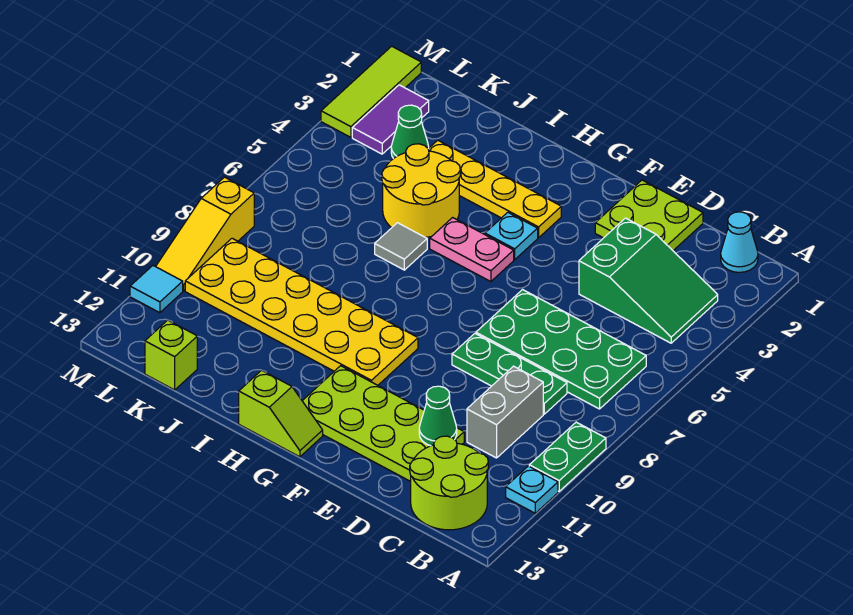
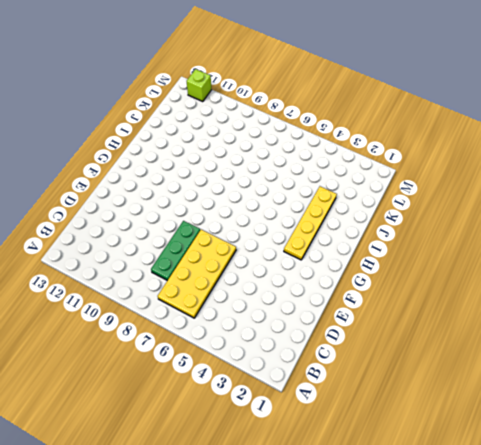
yellow plate B6:E7 level 1 -> green plate B6:E7 level 1
lime brick M12 level 1 -> lime brick K13 level 1
none -> green plate A9:A10 level 1
none -> cyan plate A11 level 1
none -> cyan cone B1 level 1

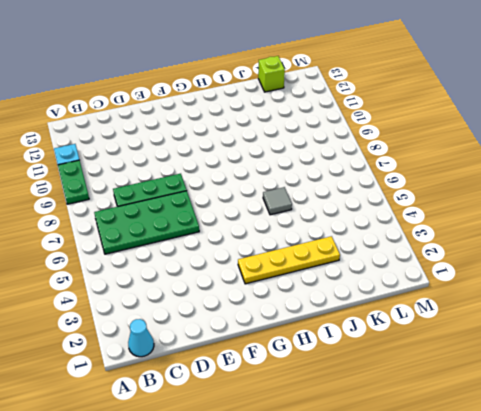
none -> green slope B3:D4 level 1 top D
none -> lime round brick B12:C13 level 1
none -> grey brick C9:C10 level 1

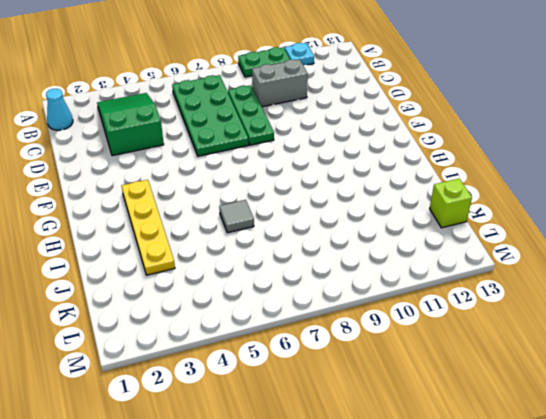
none -> lime round brick B12:C13 level 1
none -> lime plate D1:E2 level 1
none -> lime plate D11:G12 level 1

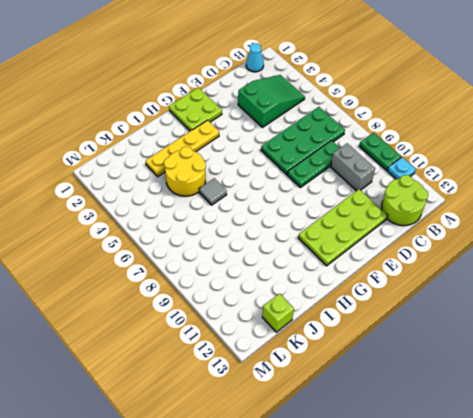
lime plate F1:G2 level 1 -> lime plate D1:E2 level 1
none -> cyan plate G4 level 1
none -> pink plate G5:H5 level 1
none -> yellow plate G9:L10 level 1

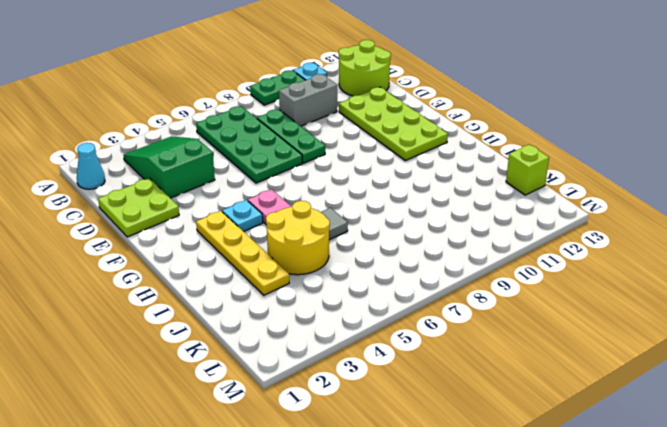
none -> yellow plate G9:L10 level 1
none -> lime slope G13:H13 level 1 top H
none -> green cone K3 level 1

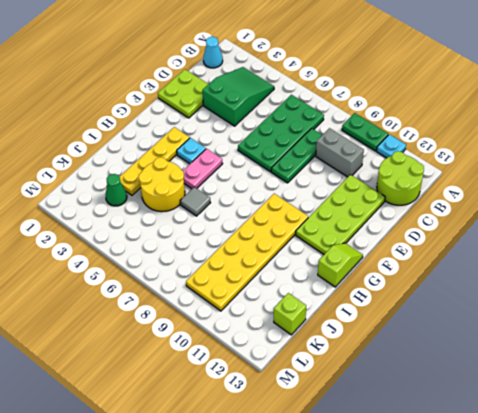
none -> purple tile L2:L3 level 1
none -> lime tile M1:M3 level 1
none -> yellow slope M8:M10 level 1 top 8

